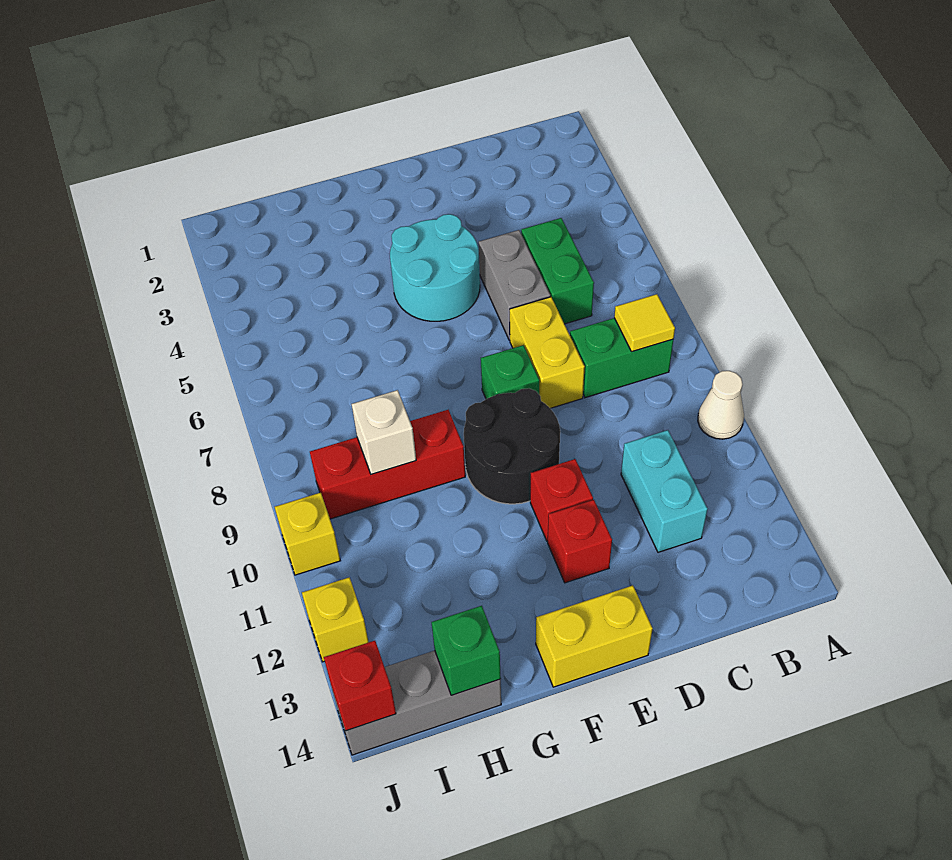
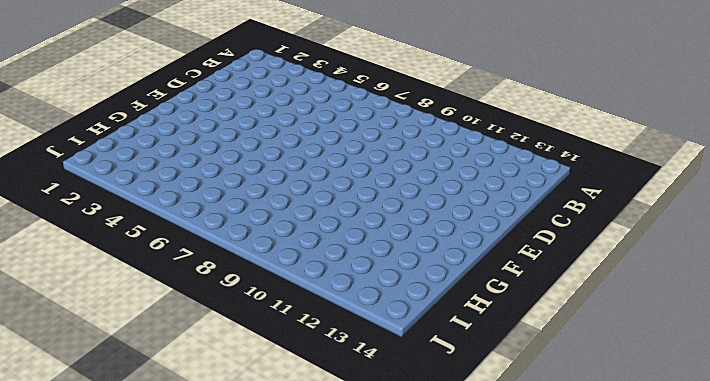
none -> white cone A10 level 1
none -> green brick B8:C8 level 1
none -> green brick C5:C6 level 1

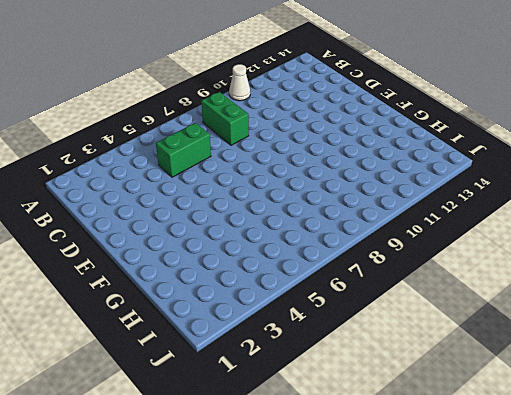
none -> cyan brick C11:C12 level 1
none -> grey brick D5:D6 level 1
none -> yellow brick D7:D8 level 1

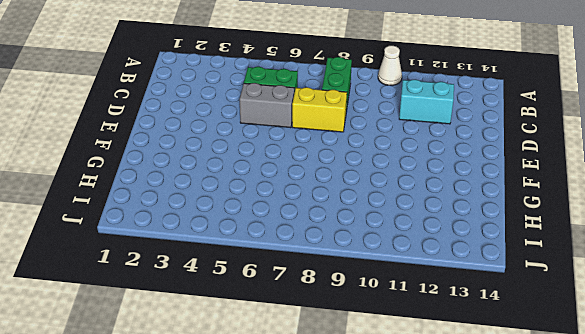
none -> cyan round brick E4:F5 level 1
none -> green brick E8 level 1
none -> black round brick E9:F10 level 1

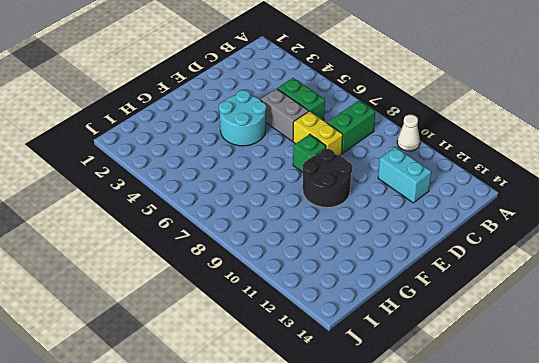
none -> red brick E11 level 1
none -> red brick E12 level 1
none -> yellow brick E14:F14 level 1

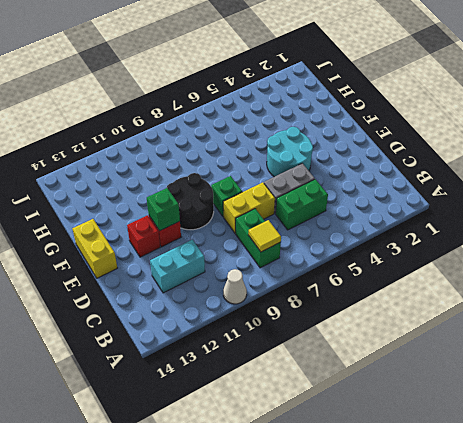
green brick E11 level 2 -> green brick H14 level 2
none -> red brick G9:I9 level 1
none -> grey brick H14:J14 level 1
none -> yellow brick J10 level 1

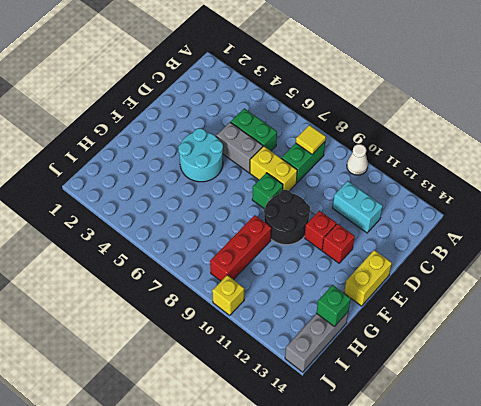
none -> yellow brick J12 level 1
none -> white brick H9 level 2
none -> red brick J14 level 2

